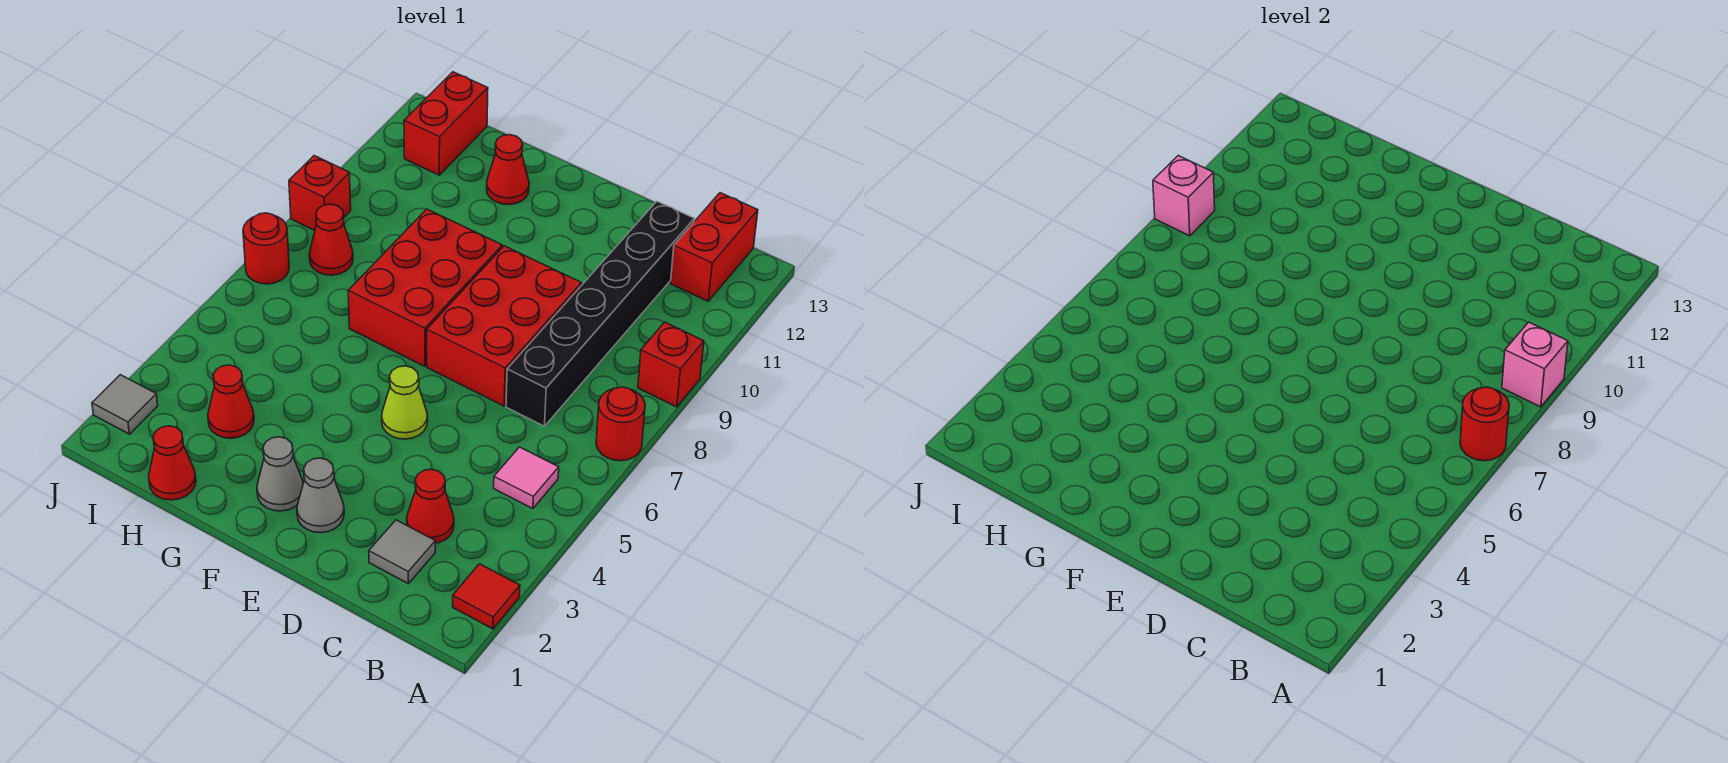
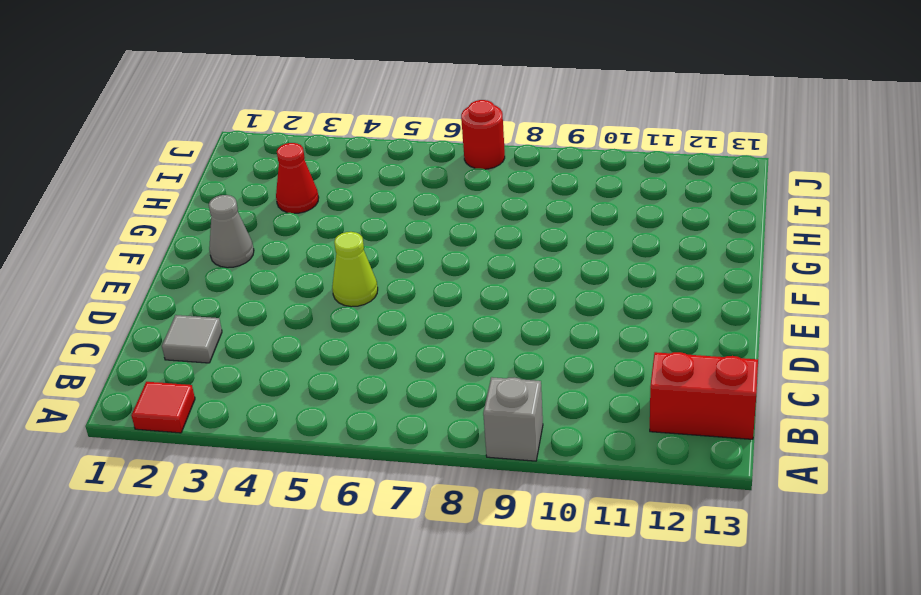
grey brick A9 level 1 -> red brick A9 level 1
none -> red round brick A7 level 1
none -> pink tile B5 level 1
none -> red cone C3 level 1

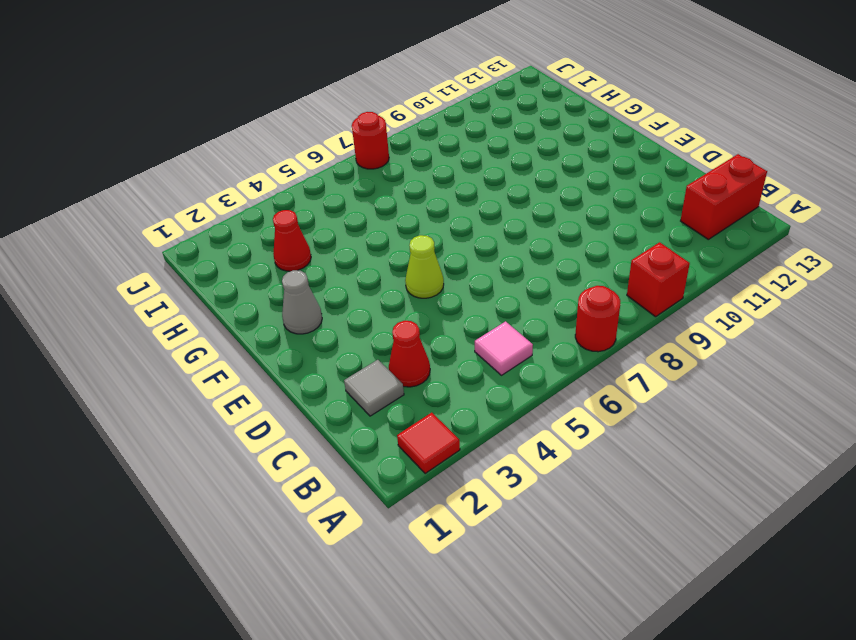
none -> black brick C7:C12 level 1
none -> red brick D7:E9 level 1
none -> grey cone E2 level 1

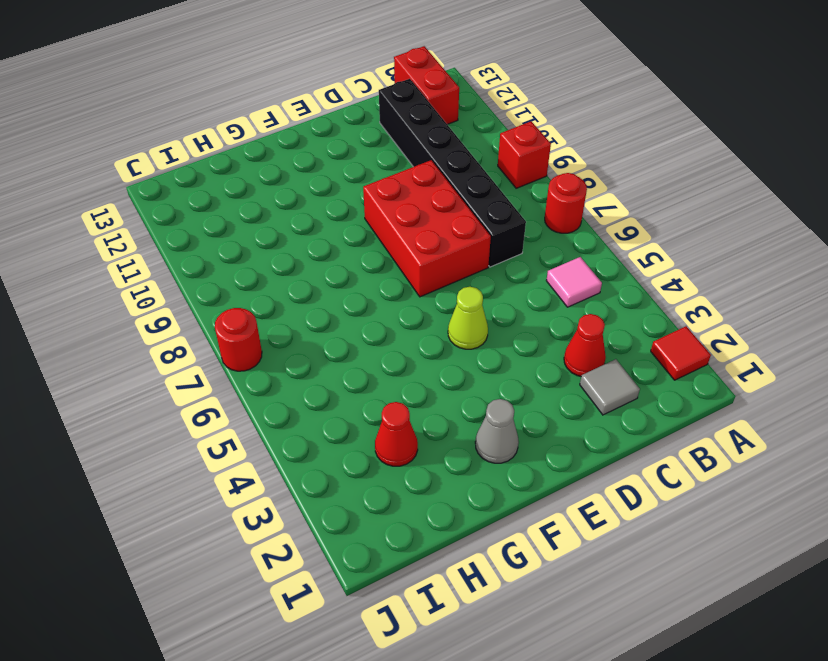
none -> grey cone E2 level 1
none -> red brick F7:G9 level 1
none -> red cone G12 level 1

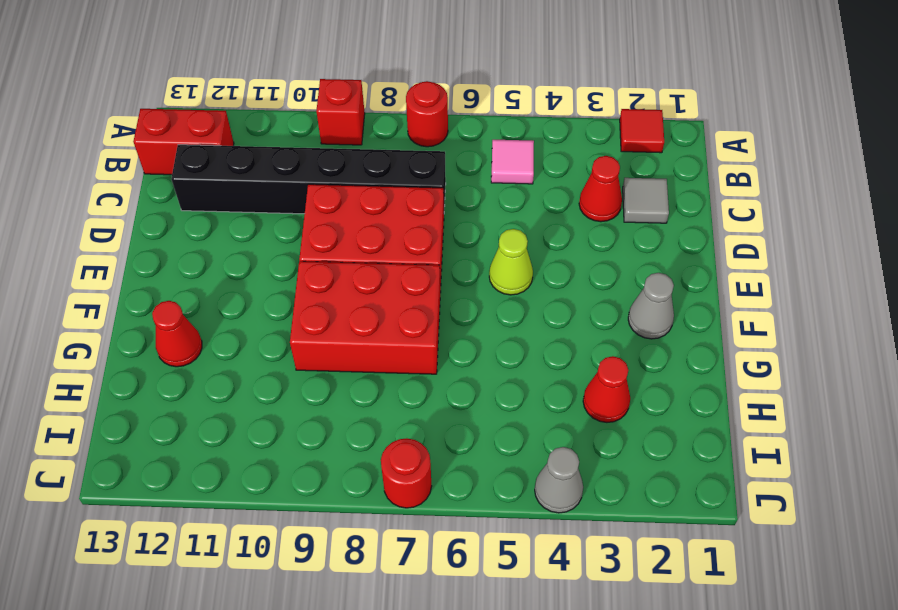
grey cone J4 level 1 -> grey cone E2 level 1
none -> red cone H1 level 1
none -> red cone I8 level 1
none -> red brick I12:I13 level 1

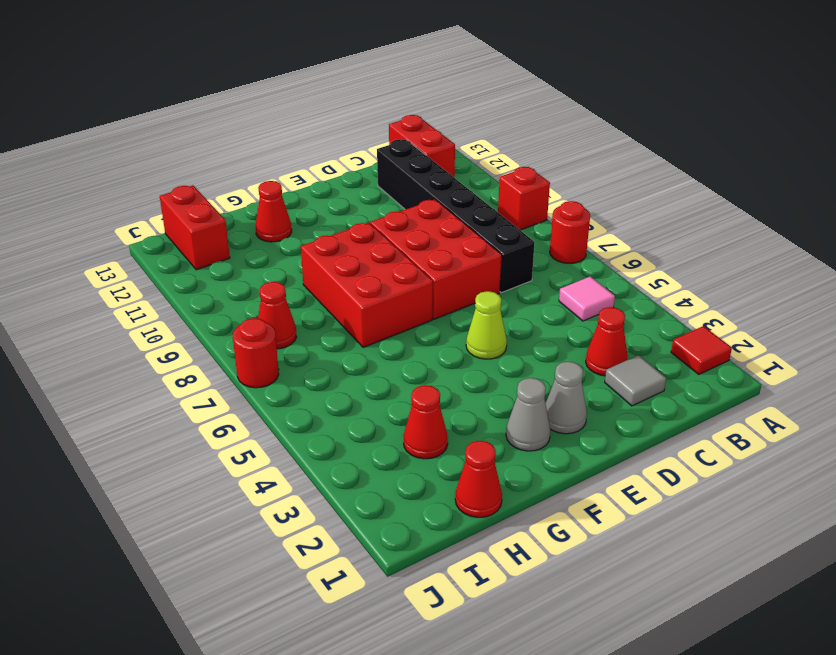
none -> grey tile J2 level 1
none -> red brick J9 level 1
none -> red round brick A7 level 2

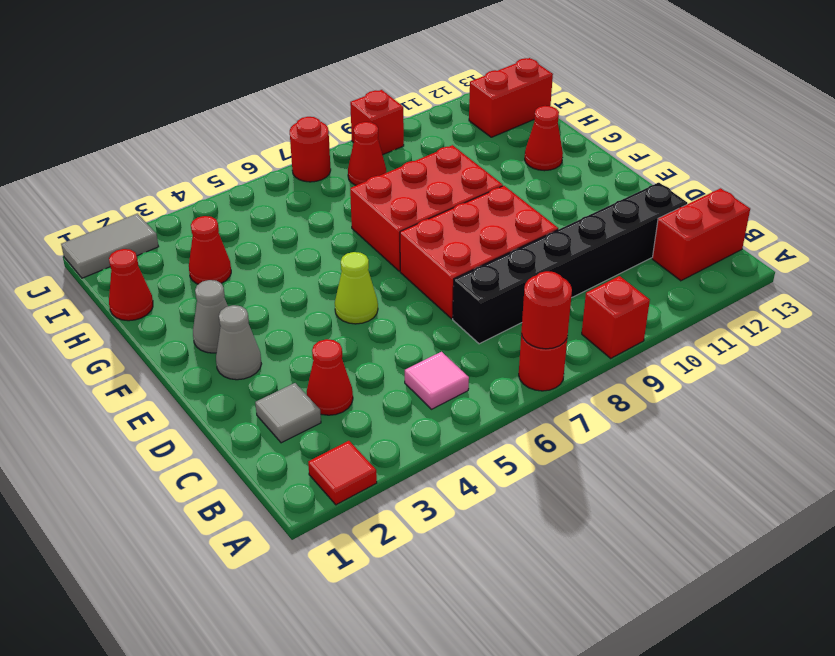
grey tile J1:J2 level 1 -> grey tile J2 level 1
none -> pink brick A9 level 2
none -> pink brick J9 level 2

